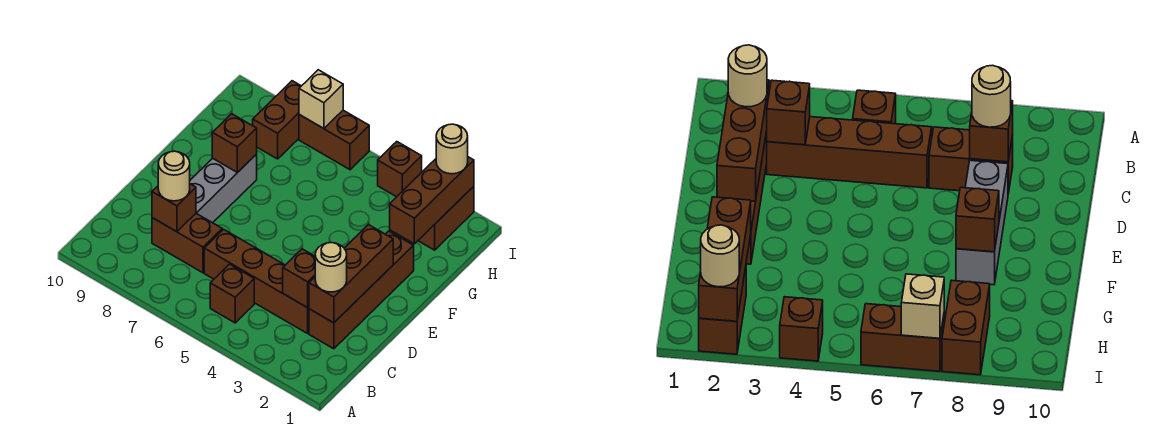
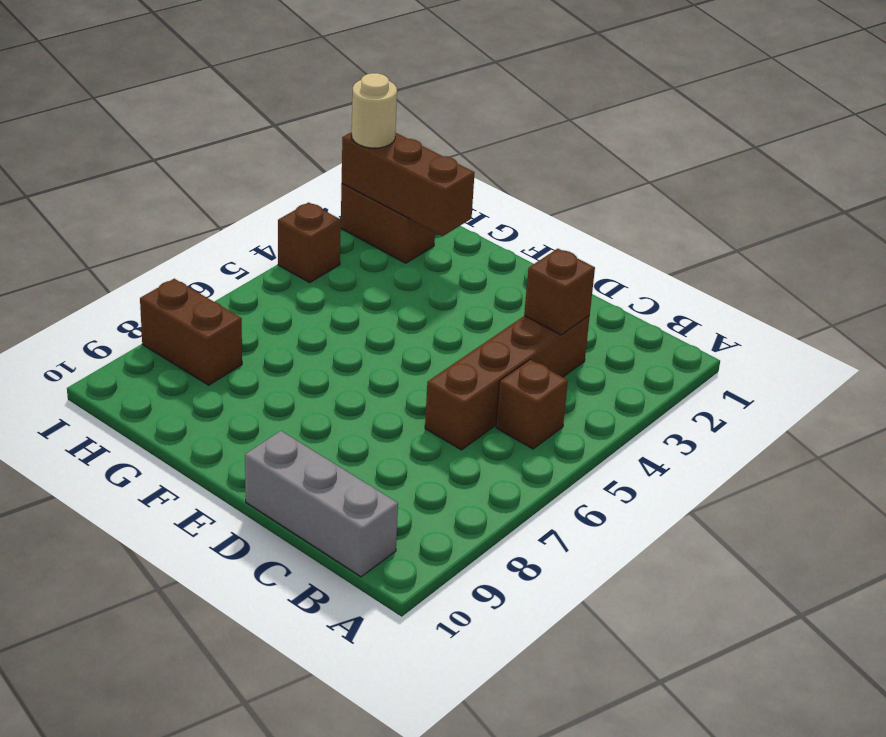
grey brick B10:D10 level 1 -> grey brick D8:F8 level 1
none -> brown brick C2:F2 level 1
none -> brown brick C7:C8 level 1
none -> brown brick I6:I7 level 1

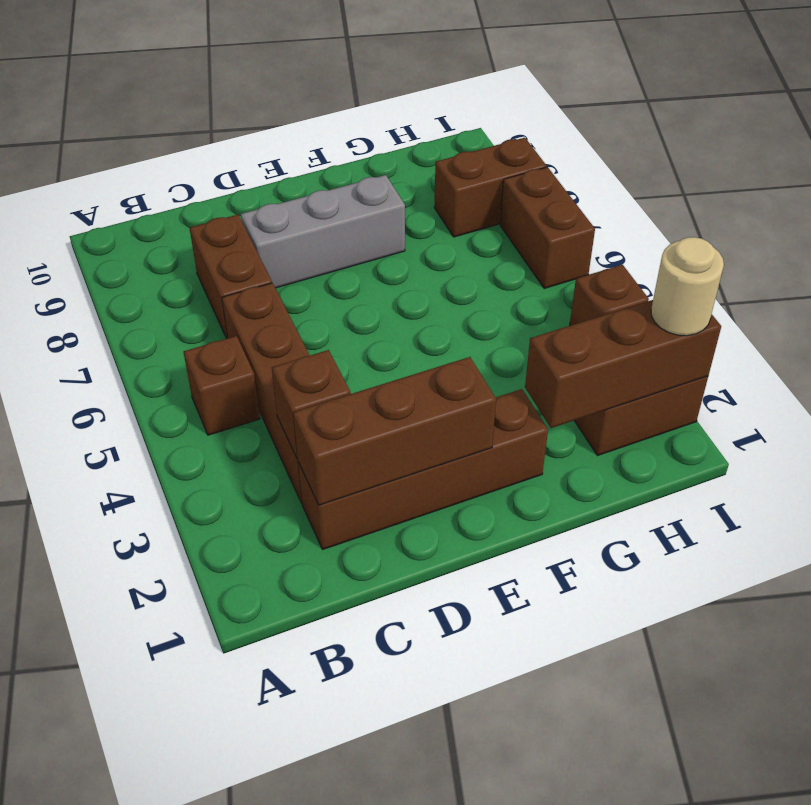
none -> brown brick C8 level 2
none -> brown brick F8 level 2
none -> tan brick I7 level 2

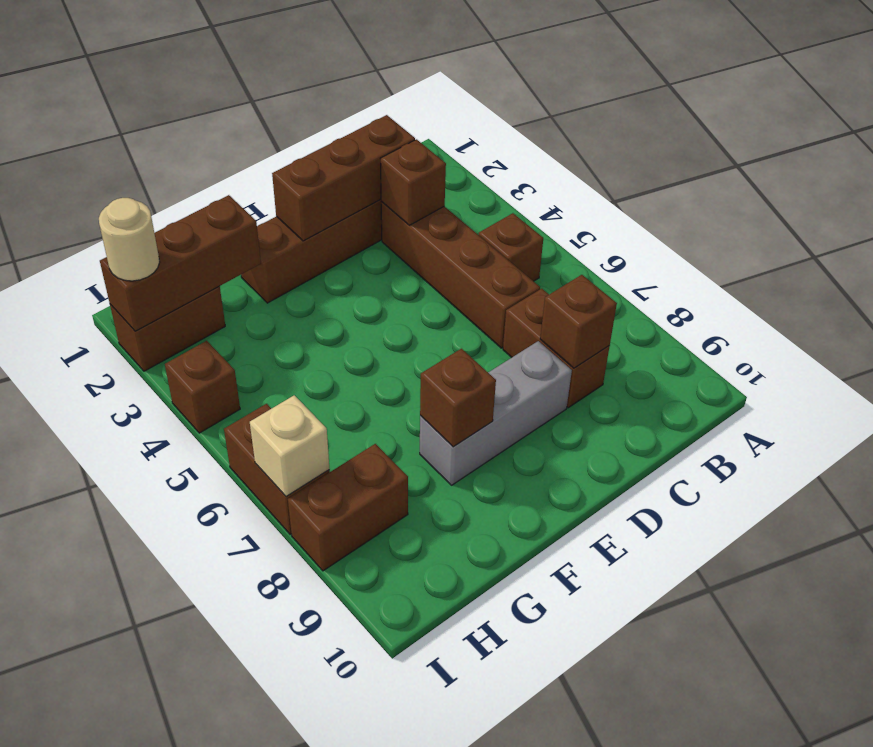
none -> tan round brick C2 level 3
none -> tan round brick C8 level 3

